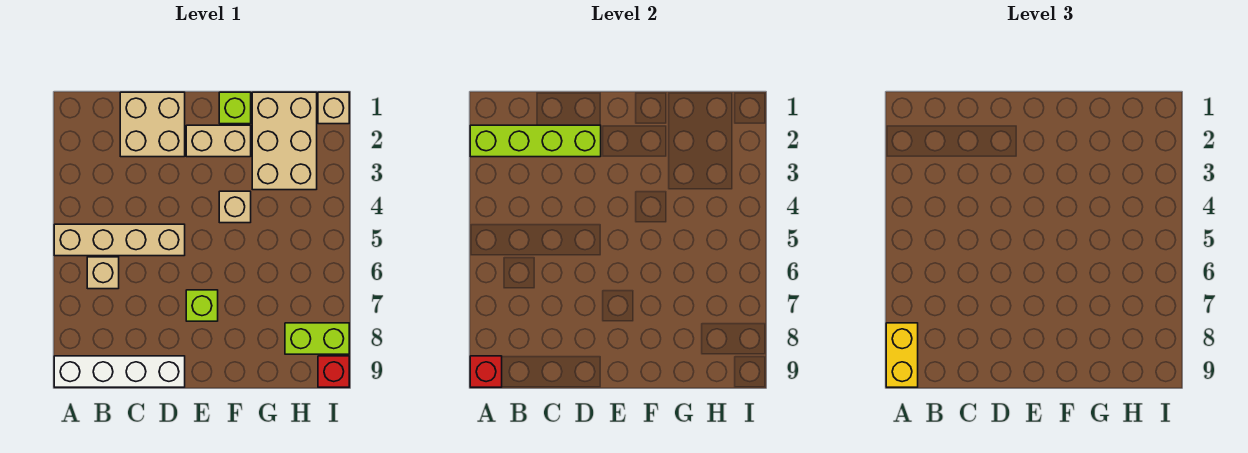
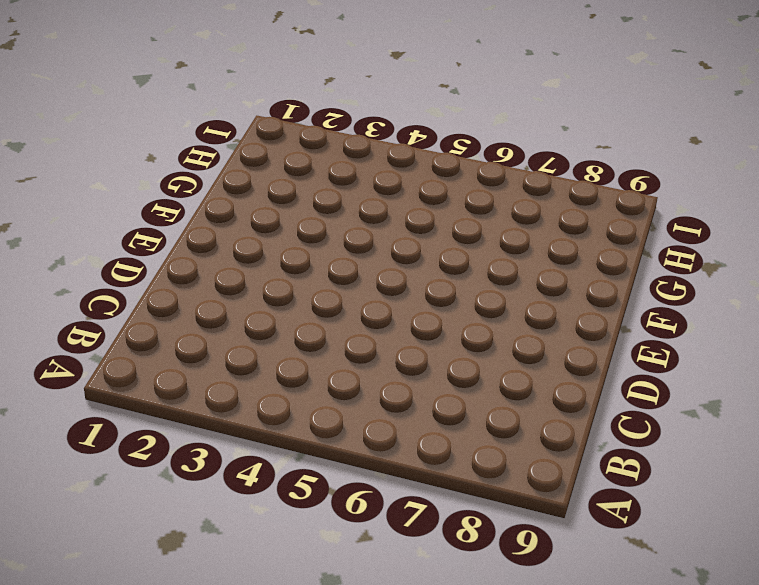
none -> tan brick A5:D5 level 1
none -> white brick A9:D9 level 1
none -> tan brick B6 level 1

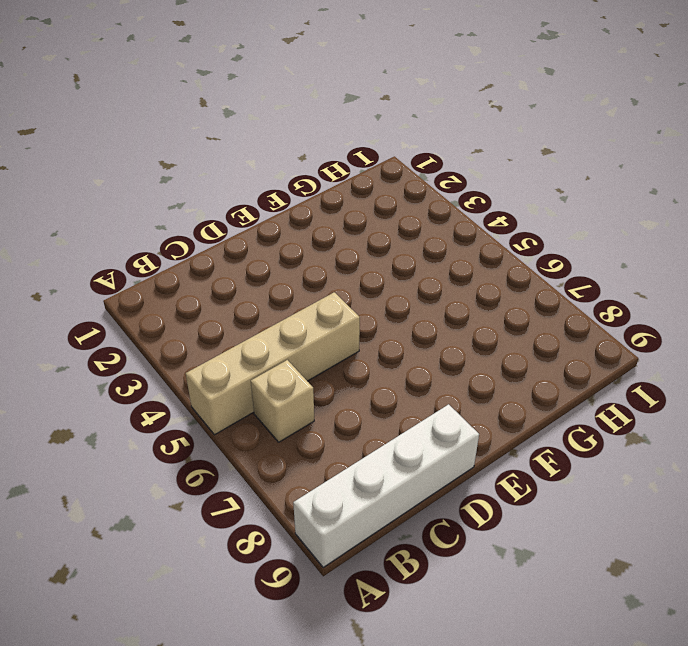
none -> tan brick C1:D2 level 1
none -> tan brick E2:F2 level 1
none -> lime brick E7 level 1

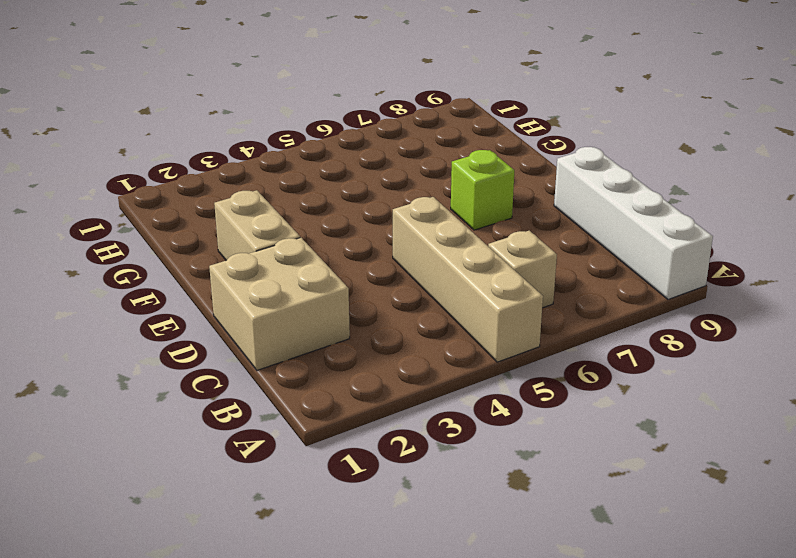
none -> lime brick F1 level 1
none -> tan brick F4 level 1
none -> tan brick G1:H3 level 1

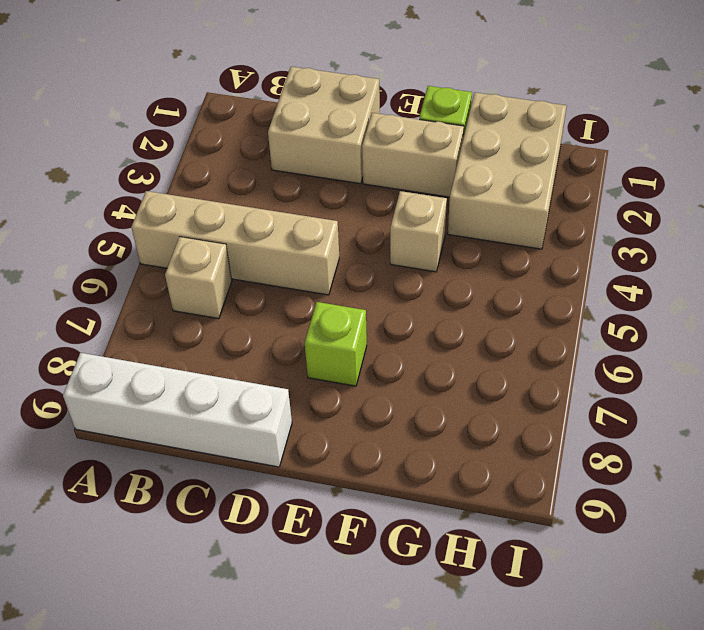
none -> lime brick H8:I8 level 1
none -> tan brick I1 level 1
none -> red brick I9 level 1

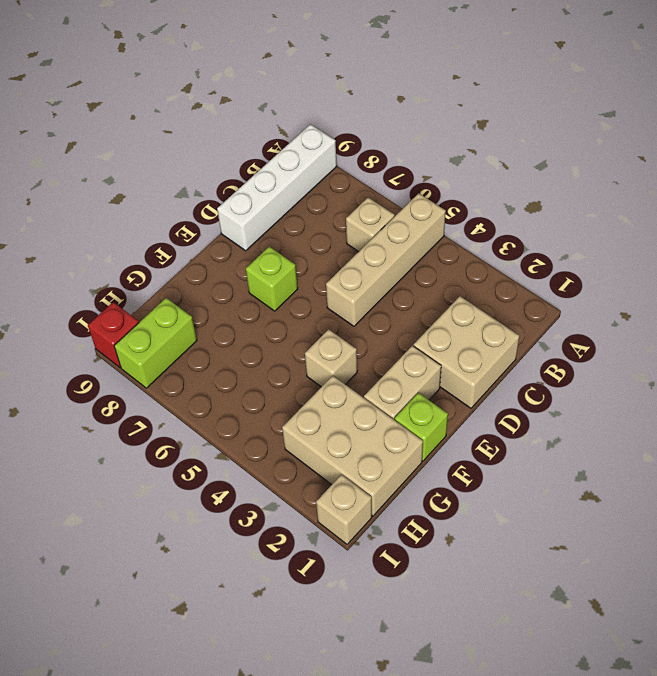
none -> lime brick A2:D2 level 2
none -> red brick A9 level 2
none -> yellow brick A8:A9 level 3

